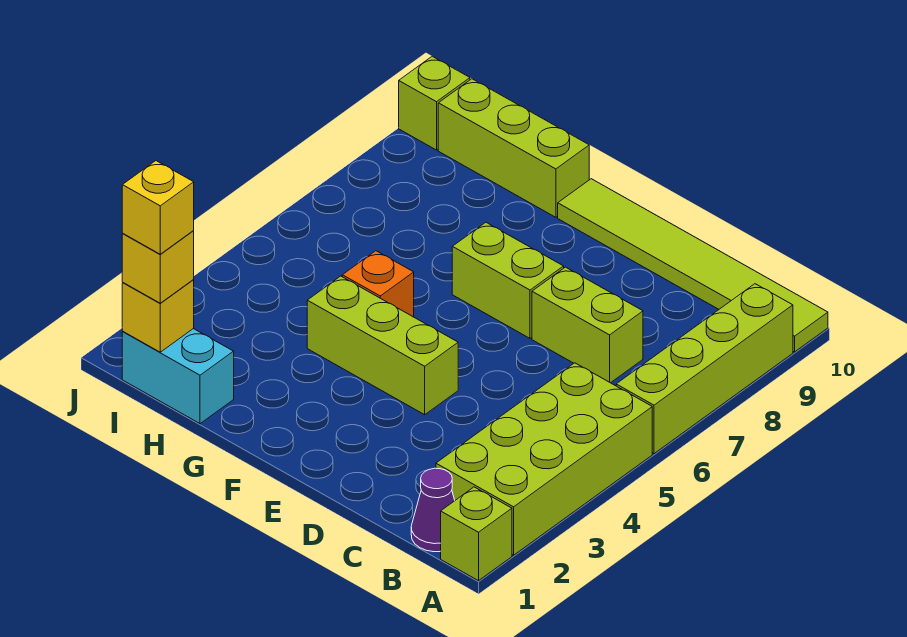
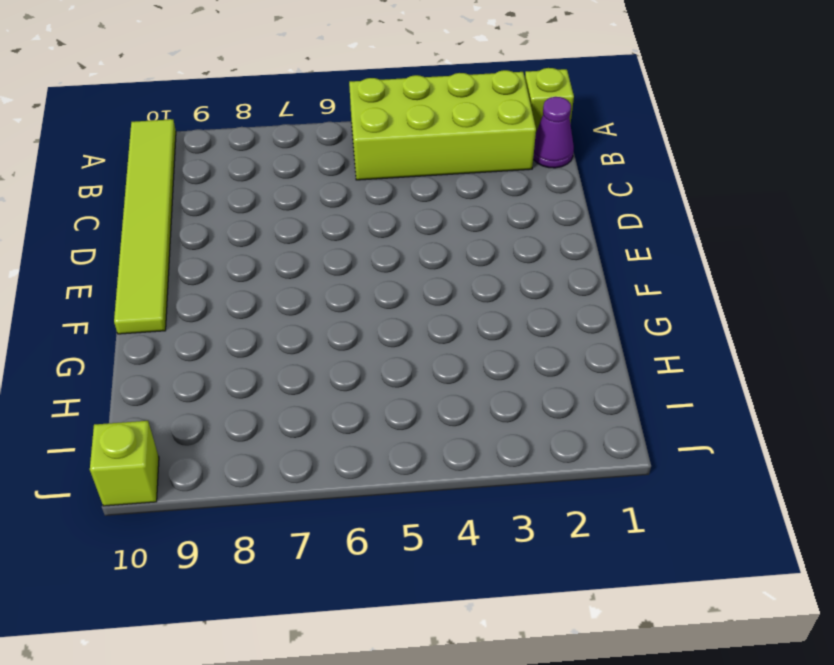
none -> lime brick A6:A9 level 1
none -> lime brick C7:D7 level 1
none -> lime brick E4:G4 level 1

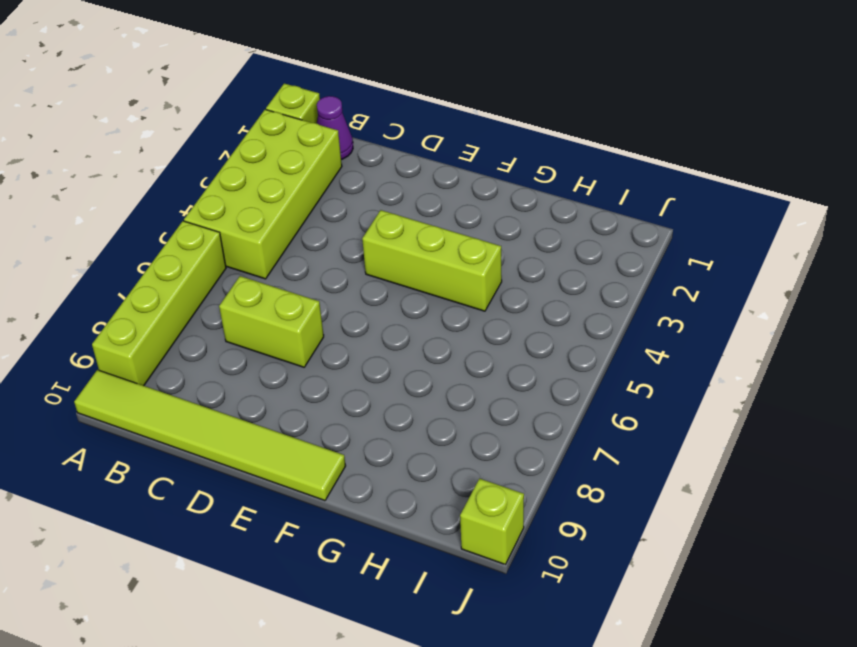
none -> lime brick E7:F7 level 1
none -> orange brick G5 level 1
none -> lime brick G10:I10 level 1

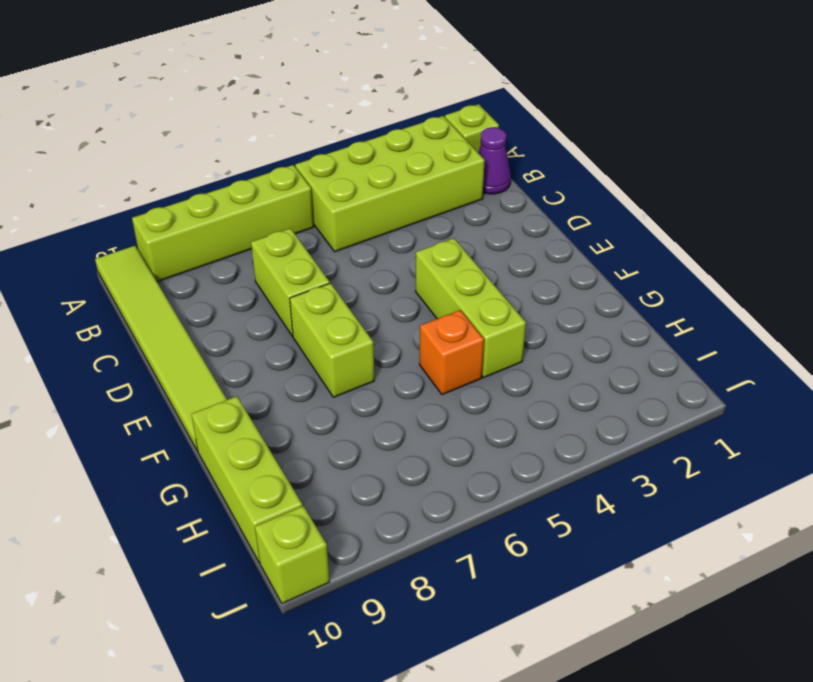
none -> cyan brick H1:I1 level 1
none -> yellow brick I1 level 2
none -> yellow brick I1 level 3

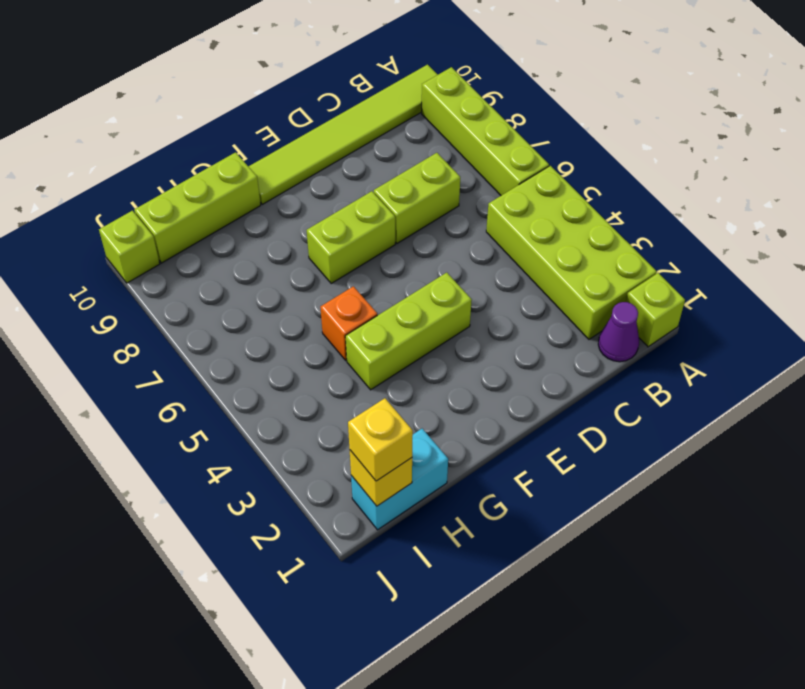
none -> yellow brick I1 level 4

